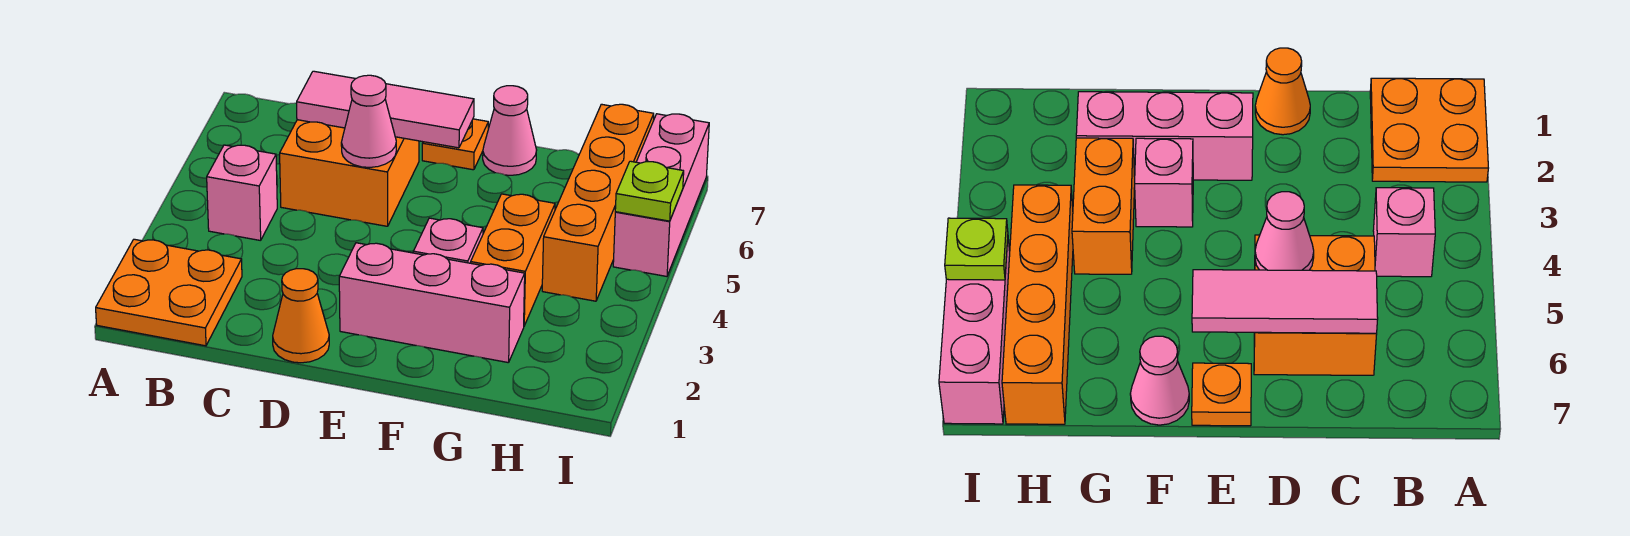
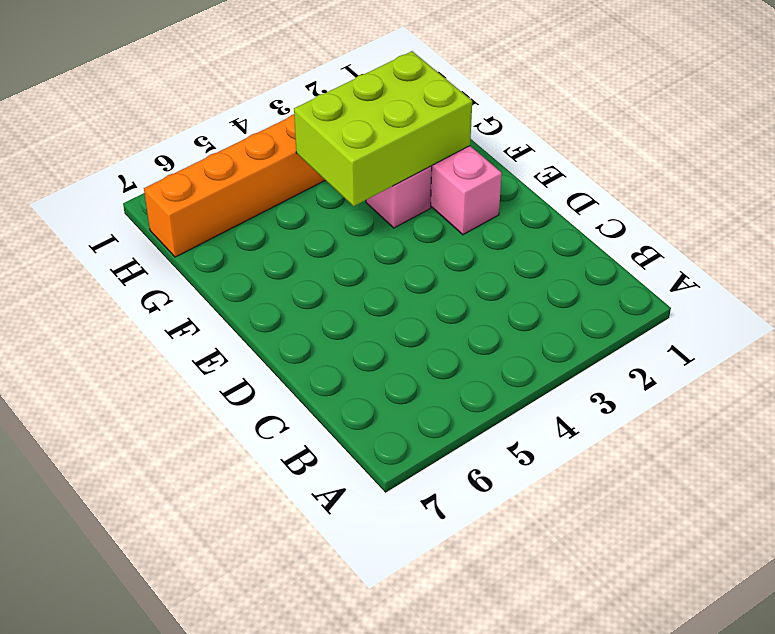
lime brick F2:G4 level 2 -> none
none -> orange plate A1:B2 level 1
none -> pink brick B4 level 1
none -> orange brick C5:D6 level 1

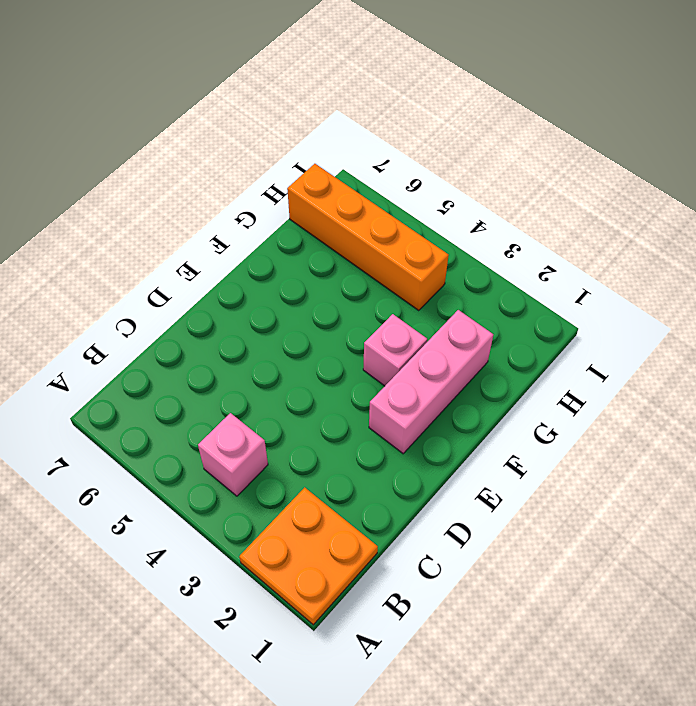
none -> orange brick C5:D6 level 1
none -> orange cone D1 level 1
none -> orange plate E7 level 1

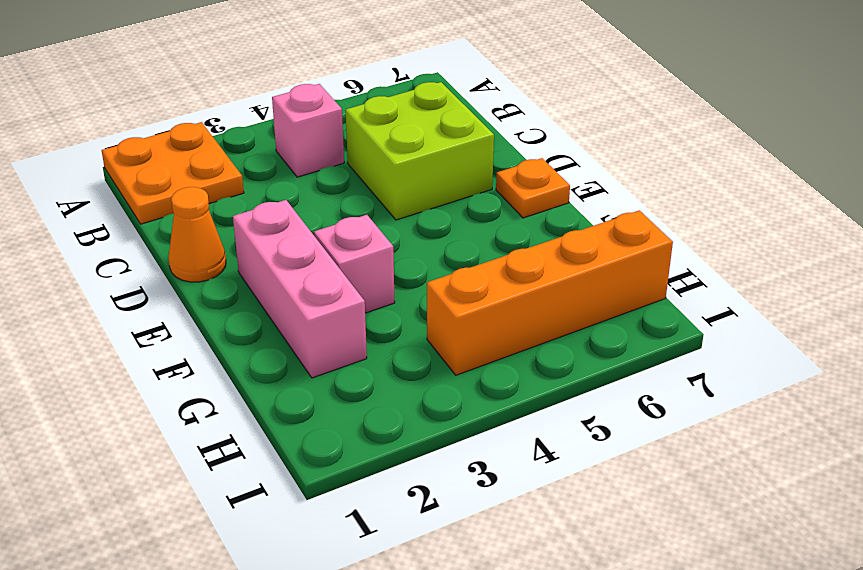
lime brick C5:D6 level 1 -> orange brick C5:D6 level 1
none -> pink cone F7 level 1
none -> orange brick G3:G4 level 1
none -> pink brick I5:I7 level 1

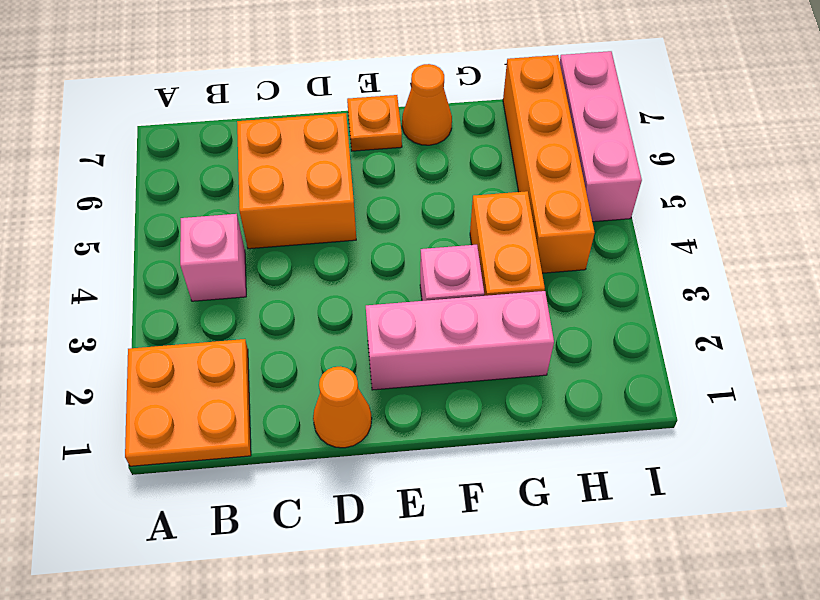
orange cone F7 level 1 -> pink cone F7 level 1
none -> pink tile C6:E6 level 2
none -> pink cone D5 level 2
none -> lime plate I5 level 2

